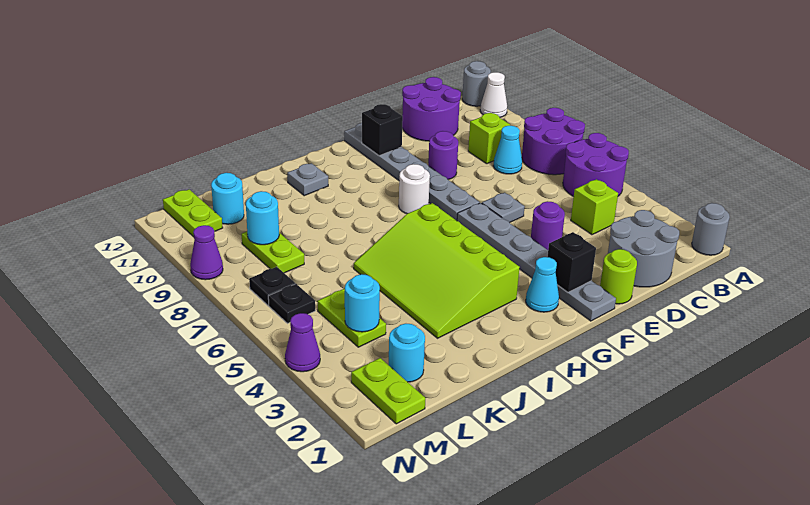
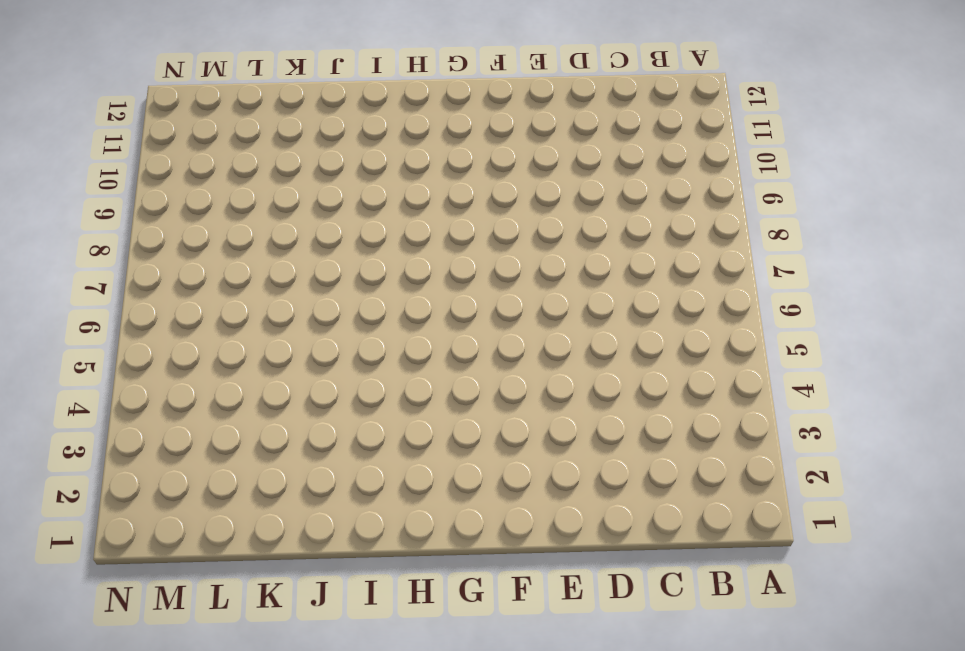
none -> grey round brick A1 level 1
none -> purple round brick A5:B6 level 1
none -> purple round brick A7:B8 level 1
none -> white cone A11 level 1

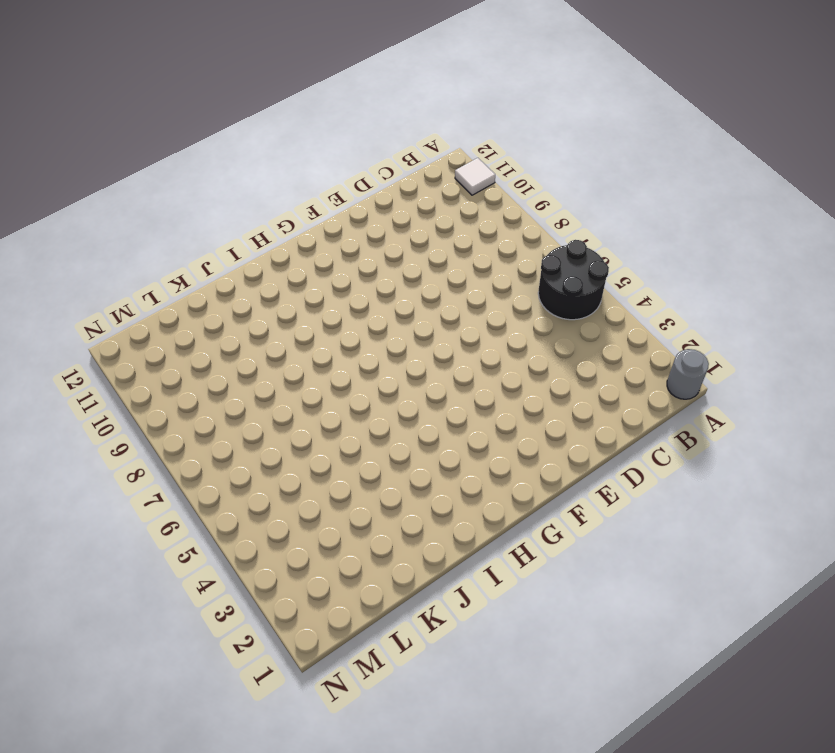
black round brick A5:B6 level 1 -> purple round brick A5:B6 level 1
white tile A11 level 1 -> white cone A11 level 1
none -> purple round brick A7:B8 level 1
none -> grey round brick A12 level 1
none -> grey round brick C1:D2 level 1
none -> lime brick C4 level 1

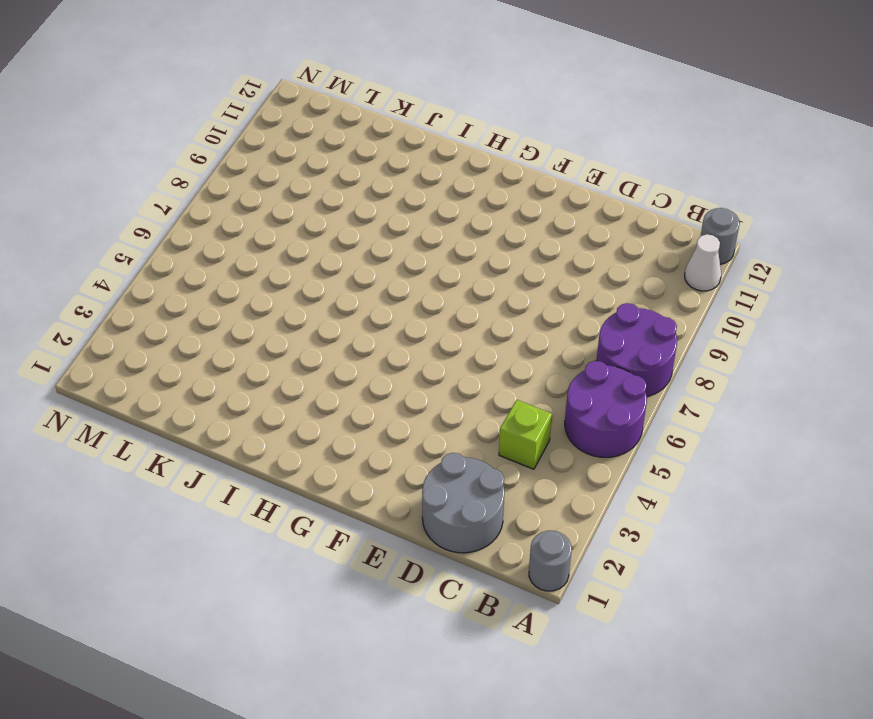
none -> cyan cone C8 level 1
none -> lime brick C9 level 1
none -> purple round brick C11:D12 level 1
none -> lime round brick E1 level 1

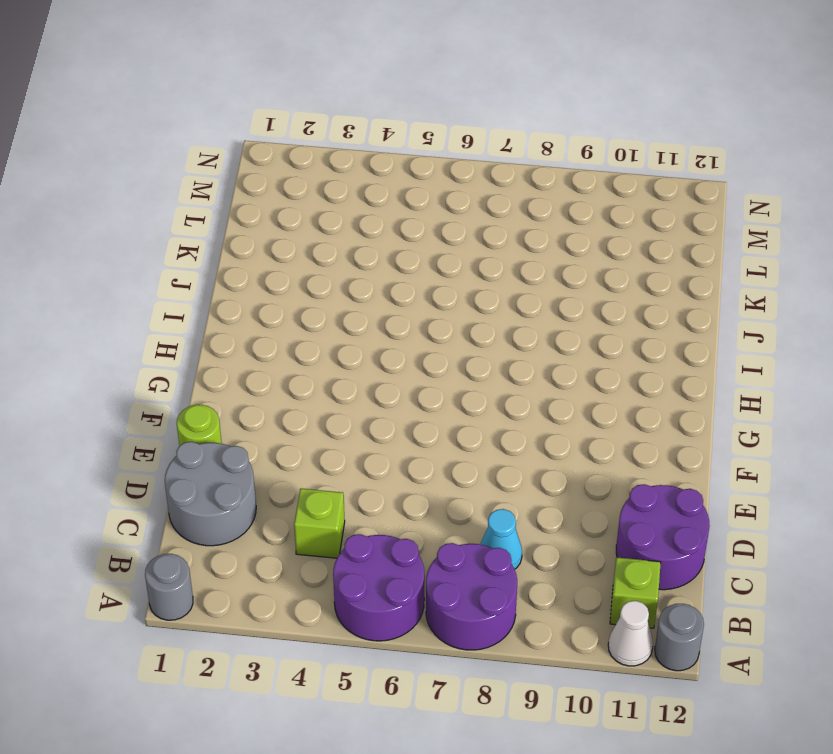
lime brick B11 level 1 -> lime brick C9 level 1
none -> purple round brick E4 level 1
none -> grey plate E6 level 1
none -> purple round brick E9 level 1
none -> grey plate F1:F6 level 1

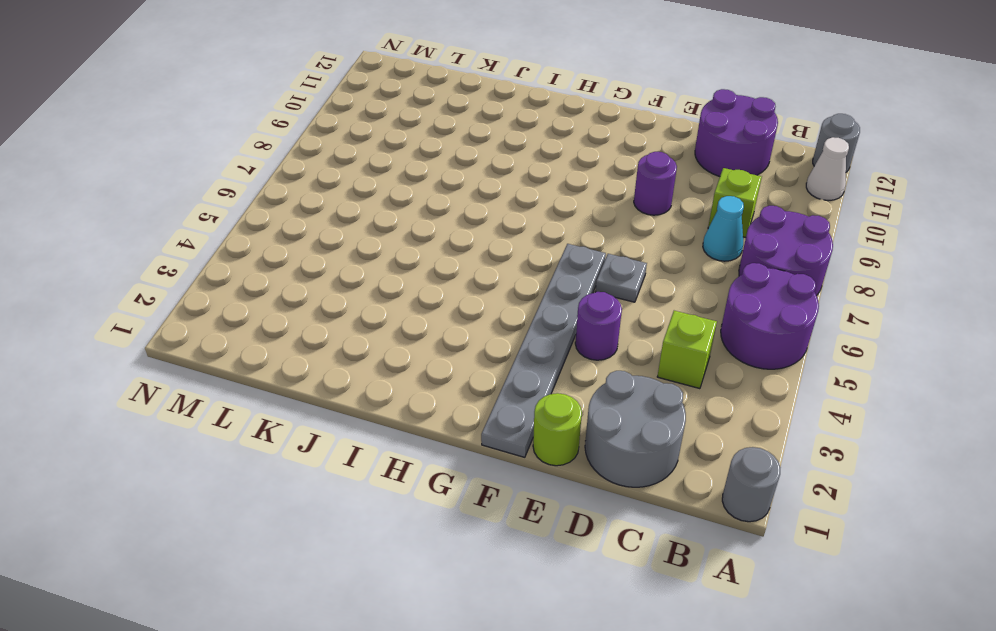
none -> grey plate F7:F12 level 1
none -> cyan cone G2 level 1
none -> white round brick G8 level 1
none -> lime slope H3:J6 level 1 top H

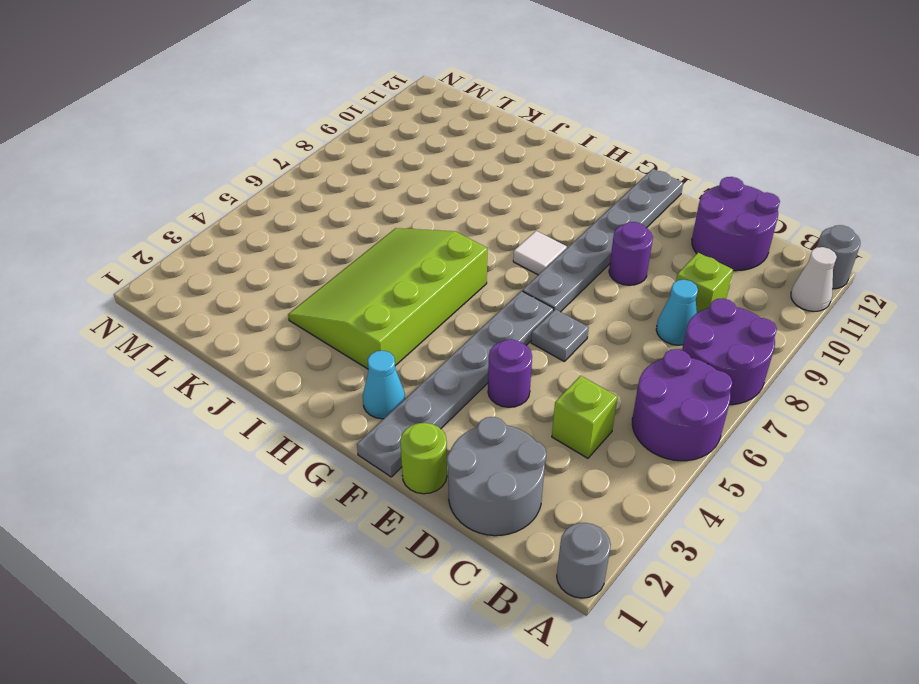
white tile G8 level 1 -> white round brick G8 level 1
none -> grey plate I11 level 1
none -> cyan round brick L2 level 1
none -> lime plate L4:L5 level 1
none -> lime plate L8:L9 level 1

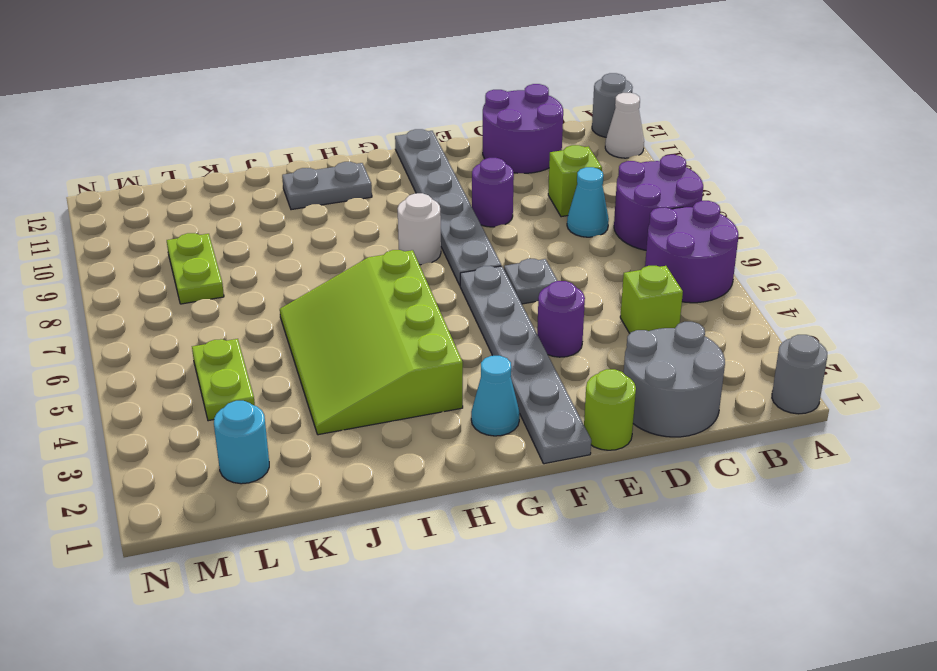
grey plate H11:I11 level 1 -> grey plate I11 level 1
none -> cyan round brick L11 level 1
none -> lime plate M1:M2 level 1
none -> black plate M6 level 1
none -> black plate M7 level 1

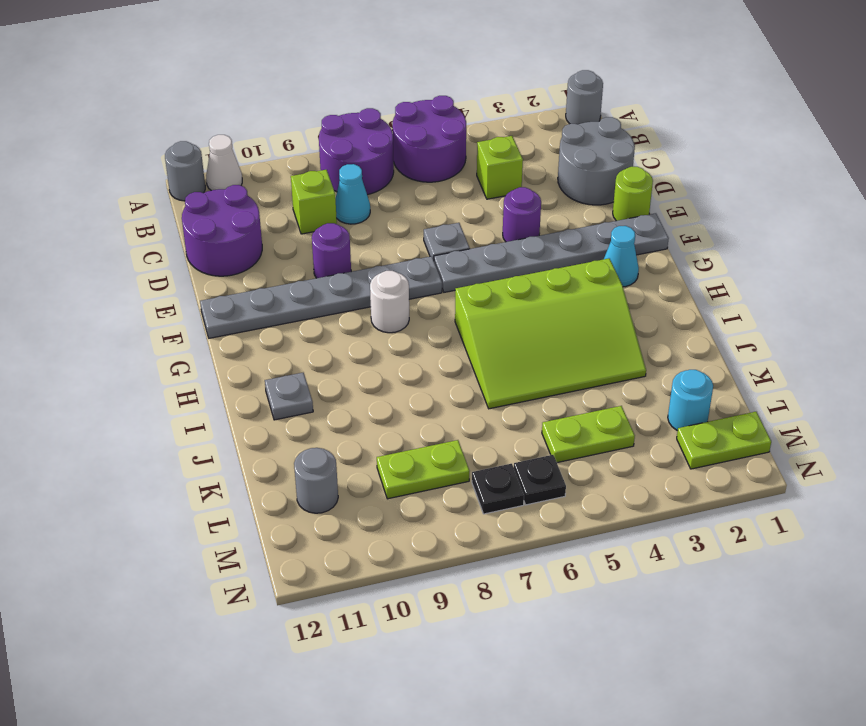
grey round brick L11 level 1 -> cyan round brick L11 level 1
none -> lime plate M11:M12 level 1
none -> purple cone N4 level 1
none -> purple cone N9 level 1
none -> black brick F2 level 2

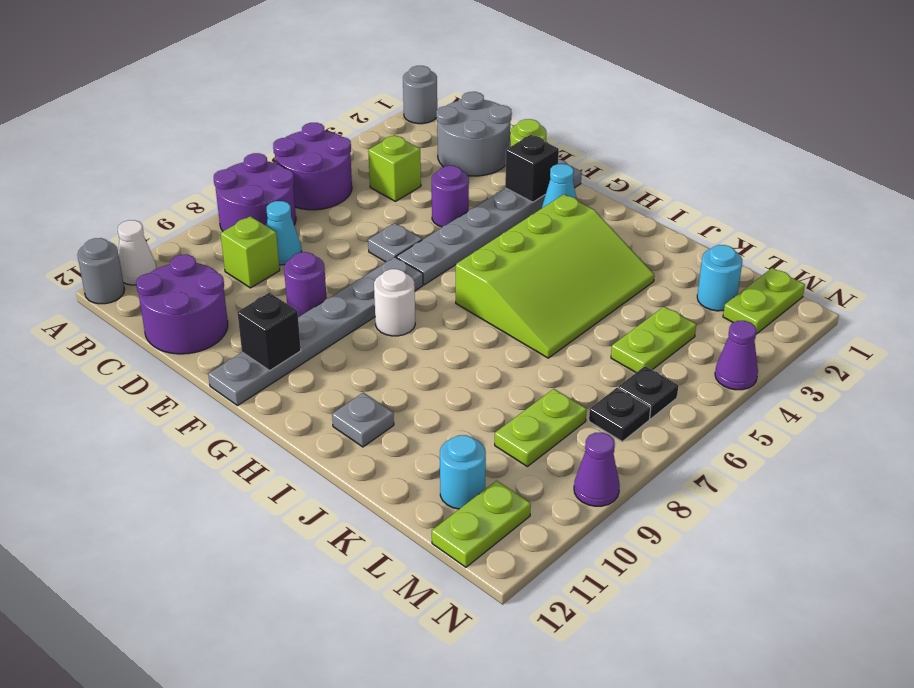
none -> cyan round brick L4 level 2
none -> cyan round brick L9 level 2

